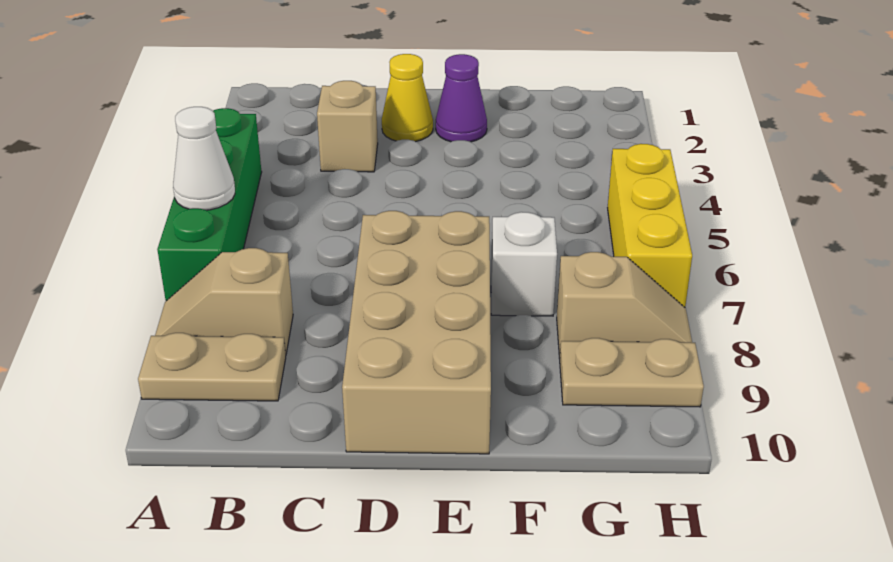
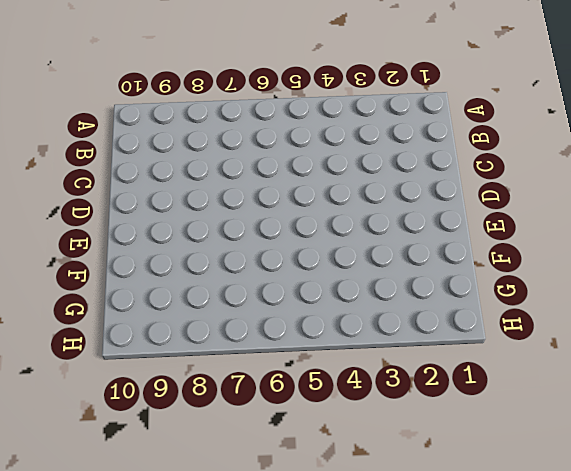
none -> green brick A4:A7 level 1
none -> tan slope A8:B8 level 1 top B
none -> tan plate A9:B9 level 1

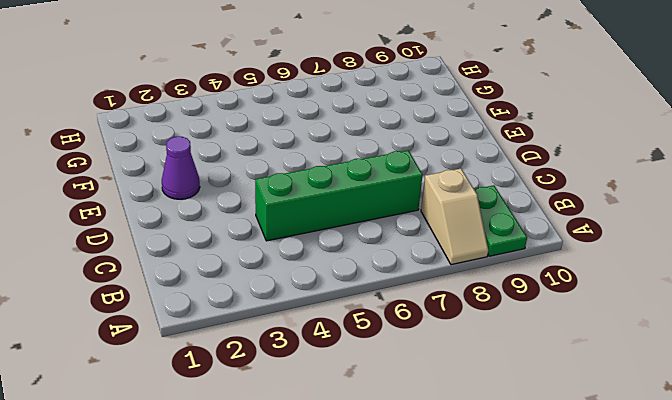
green plate A9:B9 level 1 -> tan plate A9:B9 level 1
green brick C4:C7 level 1 -> green brick A4:A7 level 1
none -> tan brick C3 level 1
none -> yellow cone D2 level 1
none -> tan brick D7:E10 level 1

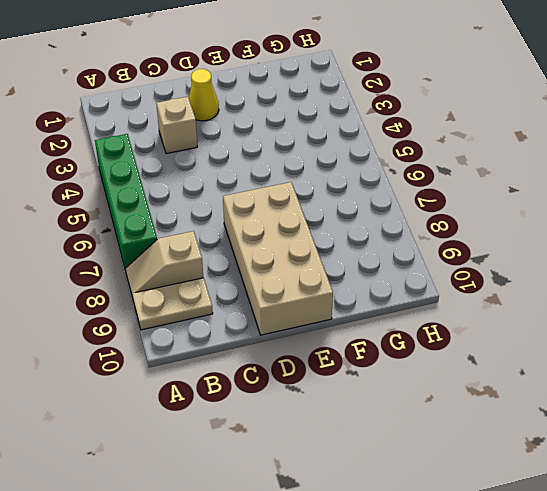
none -> purple cone E2 level 1
none -> white brick F7 level 1
none -> tan slope G8:H8 level 1 top G

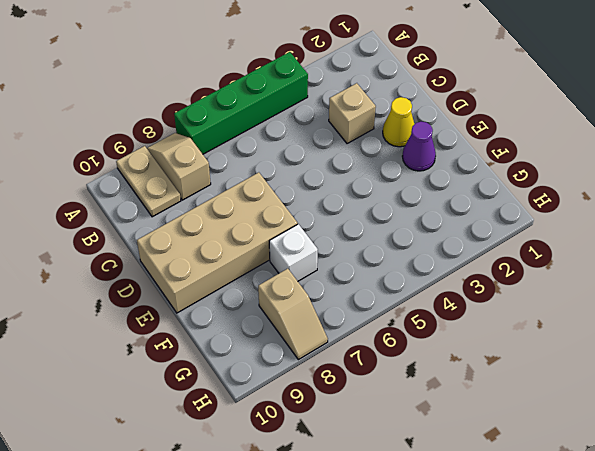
none -> tan plate G9:H9 level 1
none -> yellow brick H5:H7 level 1
none -> white cone A6 level 2

